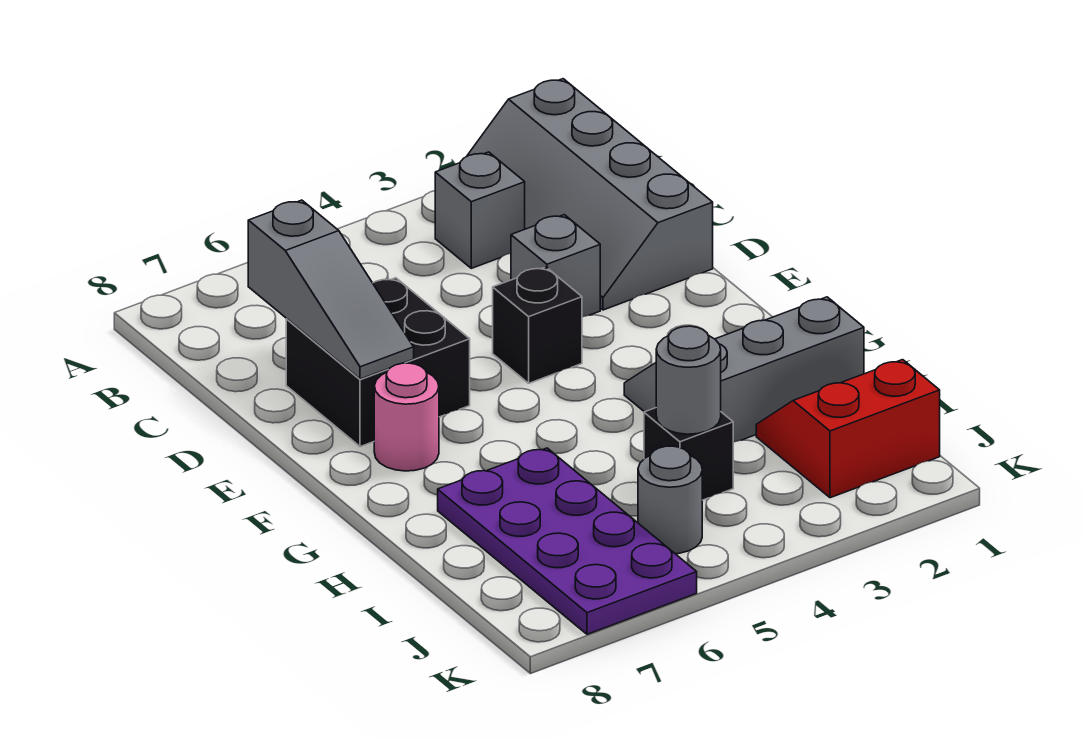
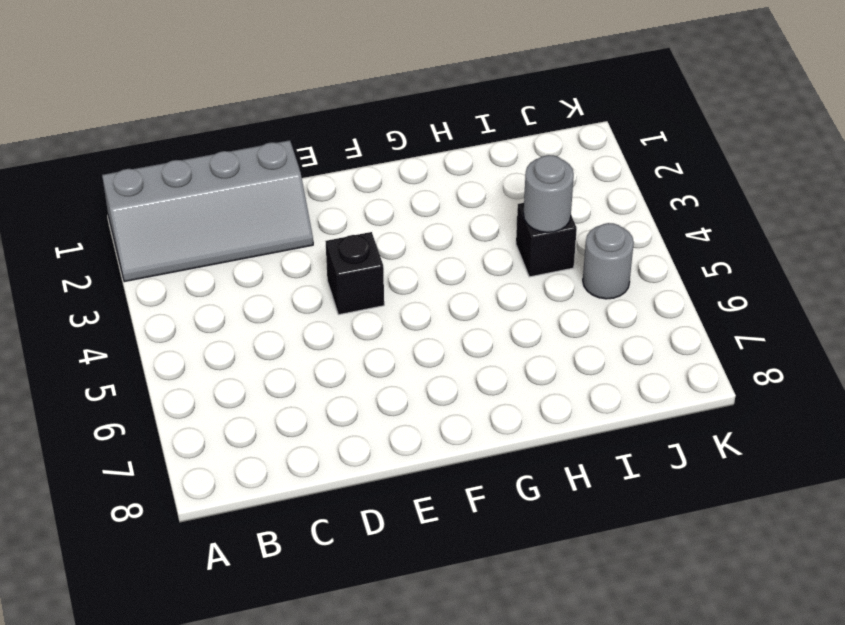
none -> grey brick B3 level 1
none -> grey brick D3 level 1
none -> black brick D6:E7 level 1

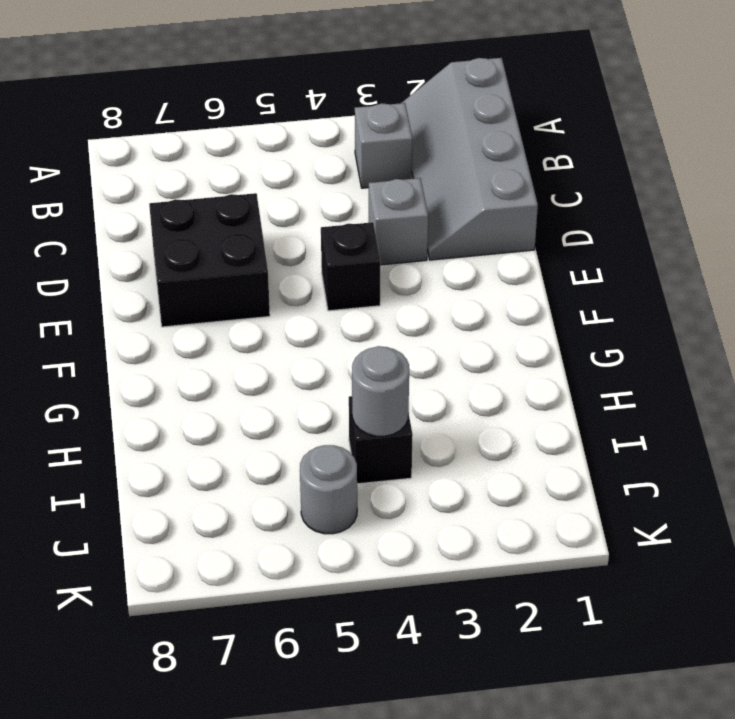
none -> pink round brick F7 level 1
none -> grey slope G1:H3 level 1 top H
none -> purple plate H6:K7 level 1

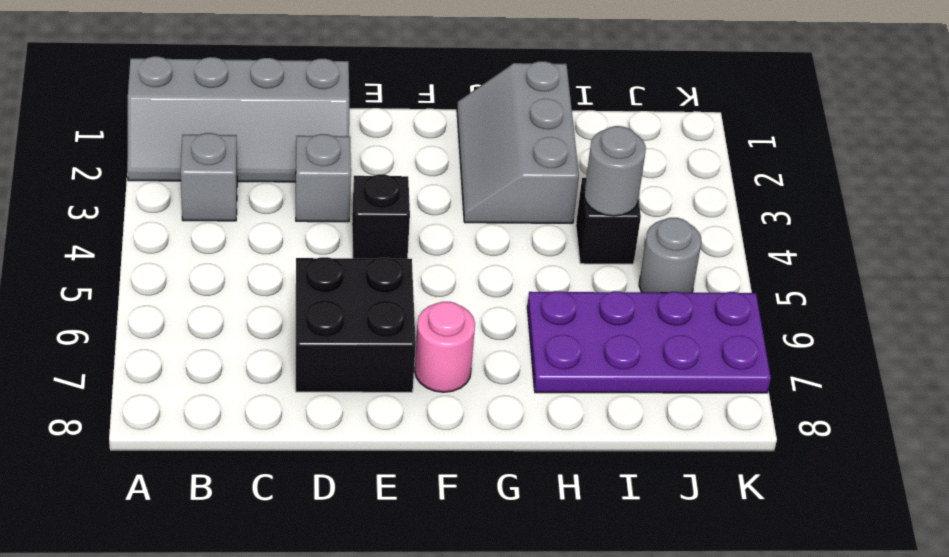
none -> red slope I1:J2 level 1 top J
none -> grey slope C7:E7 level 2 top C

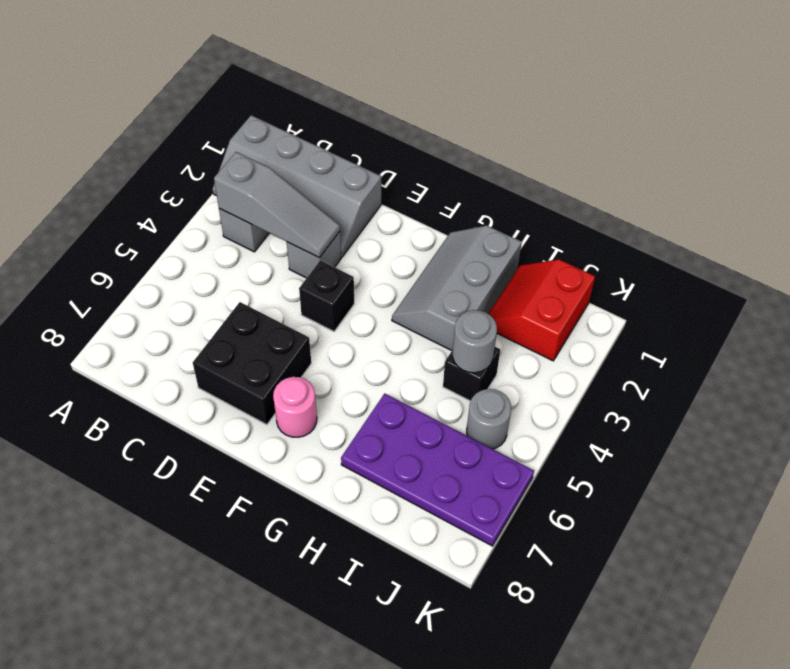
grey slope B3:D3 level 2 top B -> grey slope C7:E7 level 2 top C

